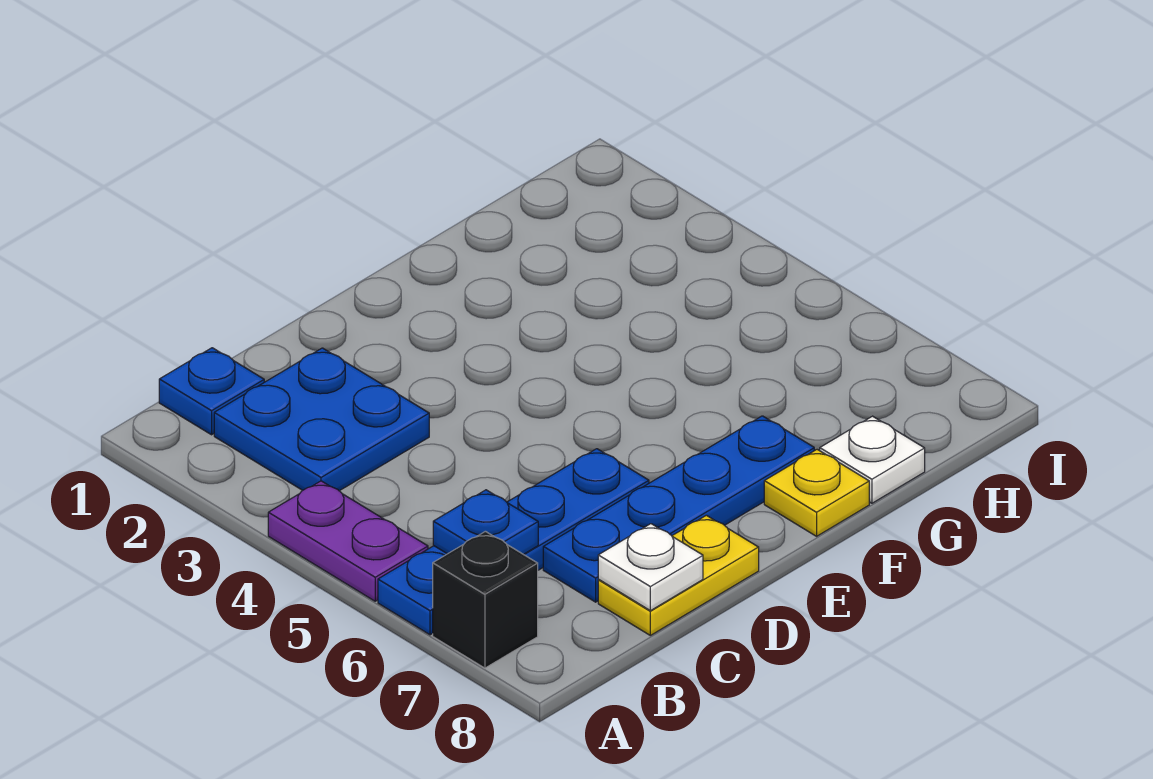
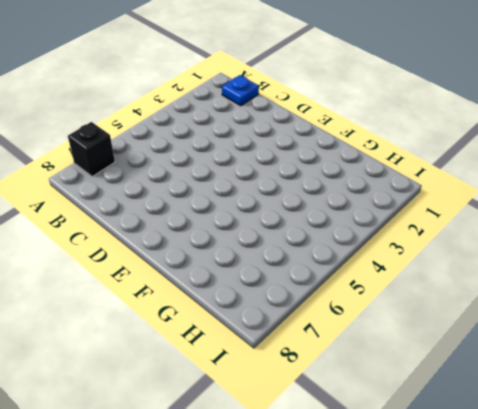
none -> purple plate A4:A5 level 1
none -> blue plate A6:D6 level 1

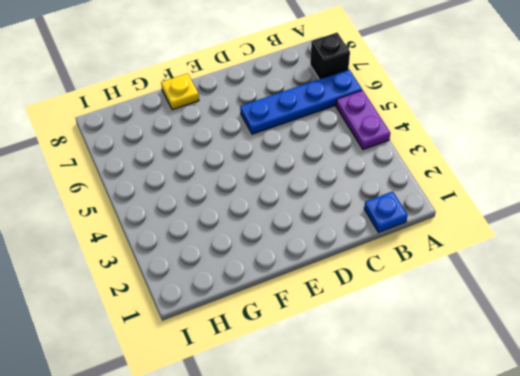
none -> blue plate B2:C3 level 1
none -> blue plate C7:F7 level 1

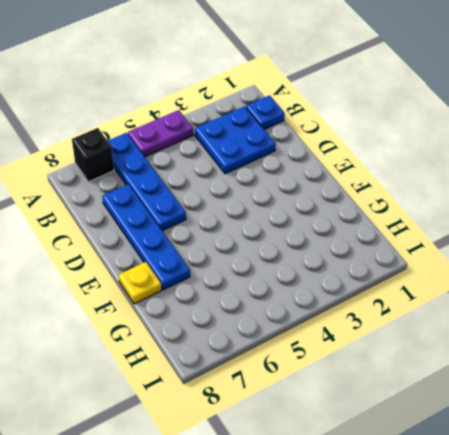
none -> yellow plate C8:D8 level 1
none -> white plate G8 level 1

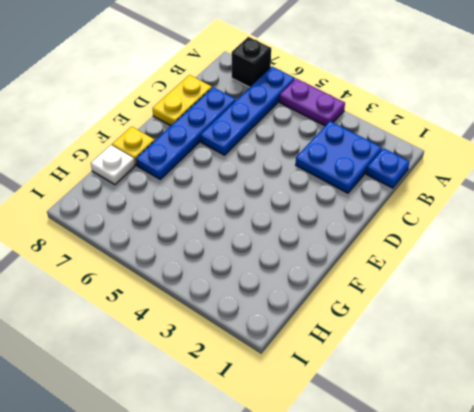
none -> blue plate B6 level 2
none -> white plate C8 level 2

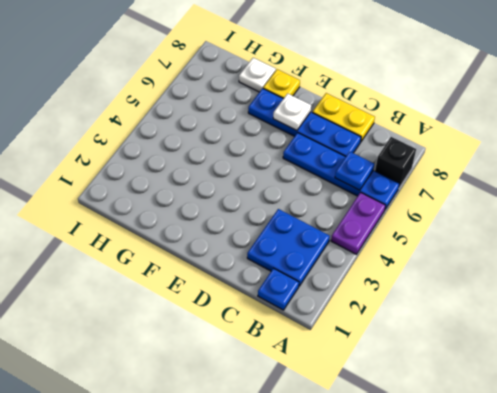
white plate E7 level 2 -> white plate C8 level 2

